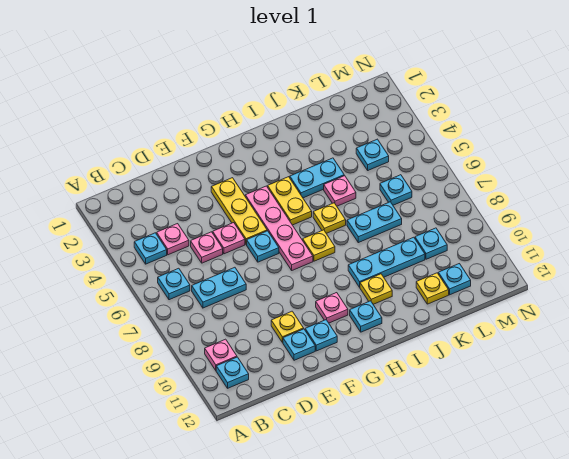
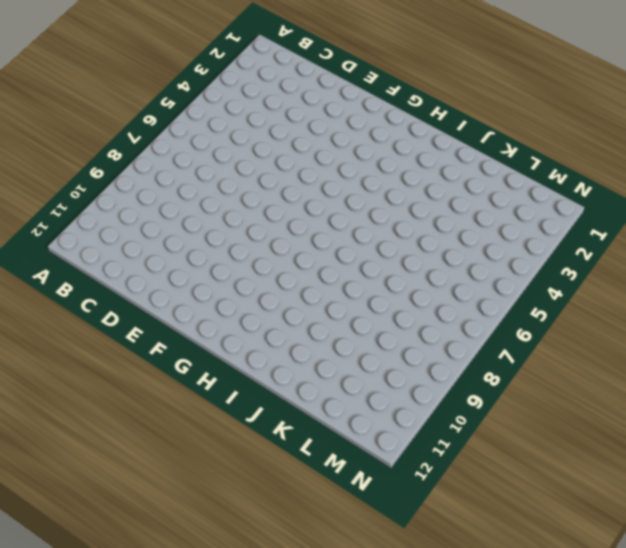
none -> cyan plate B4 level 1
none -> cyan plate B6 level 1
none -> pink plate B10 level 1

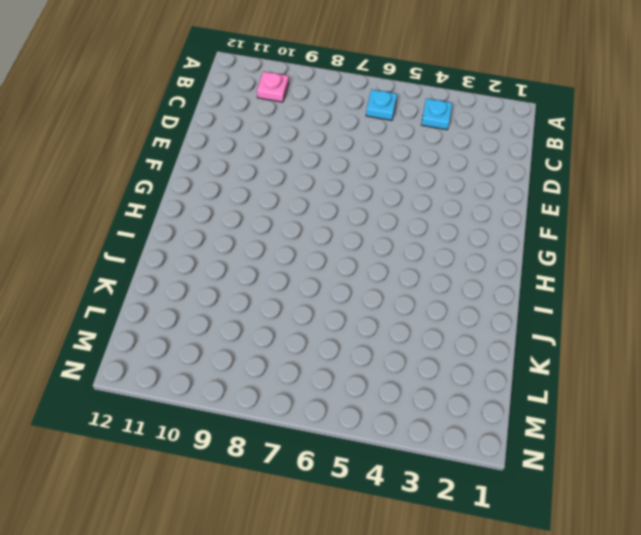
none -> cyan plate B11 level 1
none -> pink plate C4 level 1
none -> cyan plate C7:D7 level 1

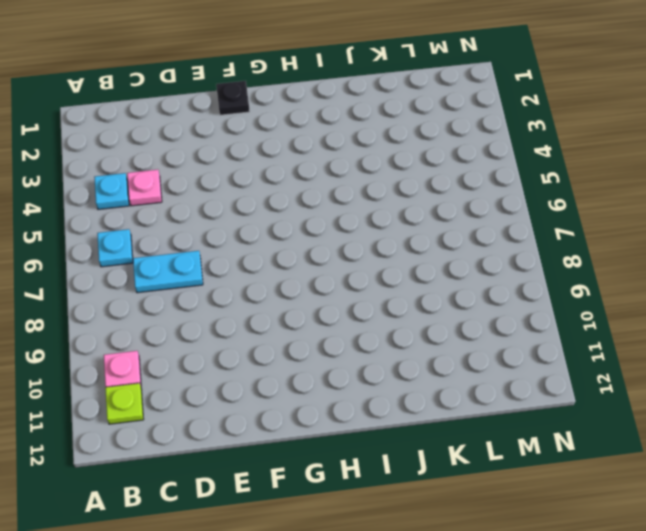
lime plate B11 level 1 -> cyan plate B11 level 1
black plate F1 level 1 -> none
none -> pink plate D5 level 1
none -> pink plate E5 level 1
none -> yellow plate E10 level 1

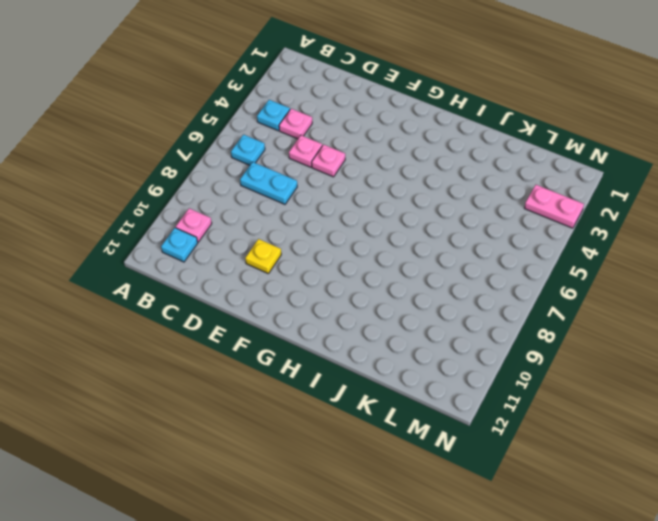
pink plate M3:N3 level 1 -> none
none -> cyan plate E11 level 1
none -> yellow plate F3:F5 level 1
none -> cyan plate F6 level 1

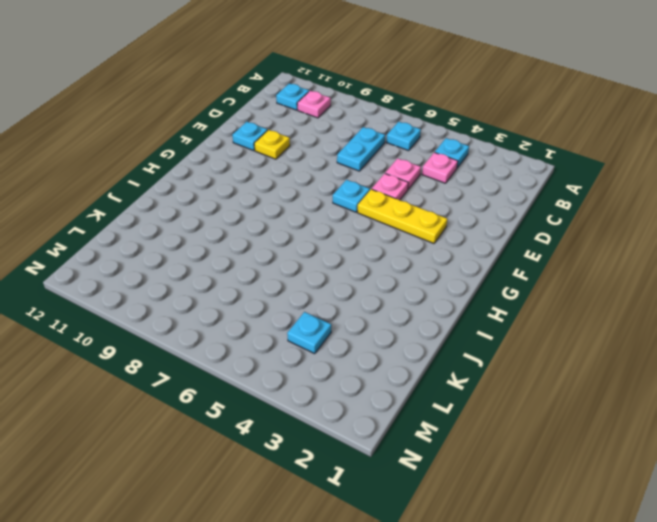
none -> cyan plate F11 level 1
none -> pink plate G4:G7 level 1
none -> pink plate G10 level 1

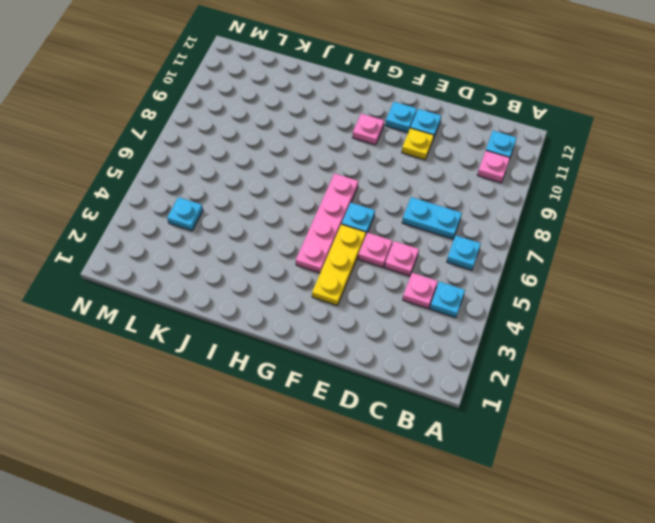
none -> yellow plate H4:H5 level 1
none -> yellow plate H7 level 1
none -> cyan plate H11 level 1

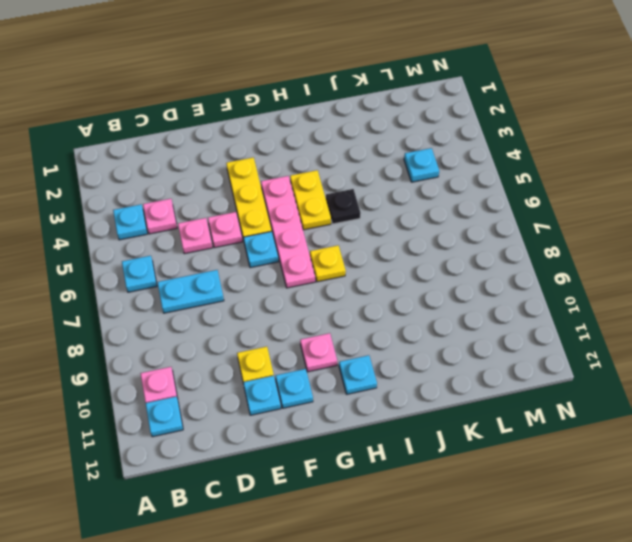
black plate I5 level 1 -> none
none -> cyan plate I4:J4 level 1
none -> yellow plate I6 level 1
none -> cyan plate I9:K9 level 1

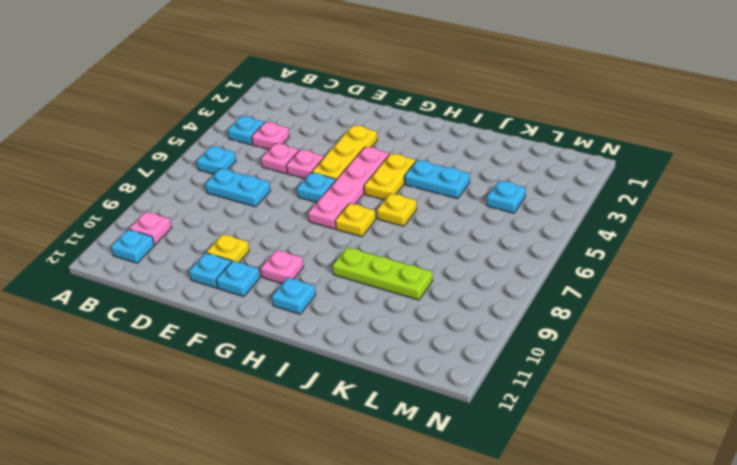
lime plate I9:K9 level 1 -> cyan plate I9:K9 level 1
none -> yellow plate I10 level 1
none -> pink plate J5 level 1
none -> cyan plate J7:K7 level 1

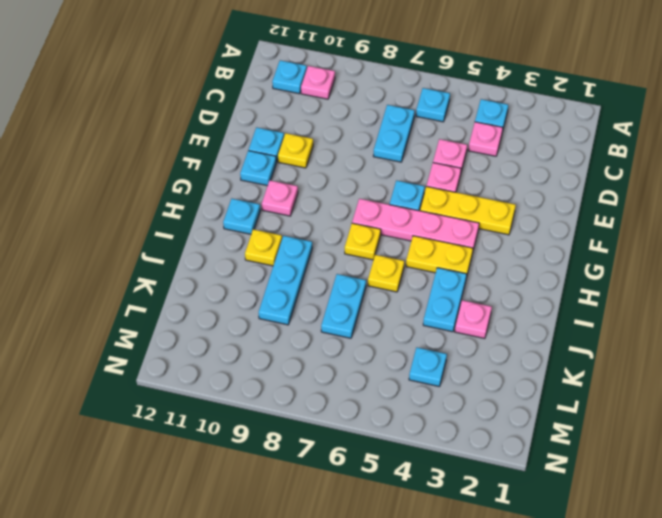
pink plate J3 level 1 -> pink plate J5 level 1
none -> yellow plate K11 level 1
none -> cyan plate L6 level 1
none -> cyan plate L9 level 1

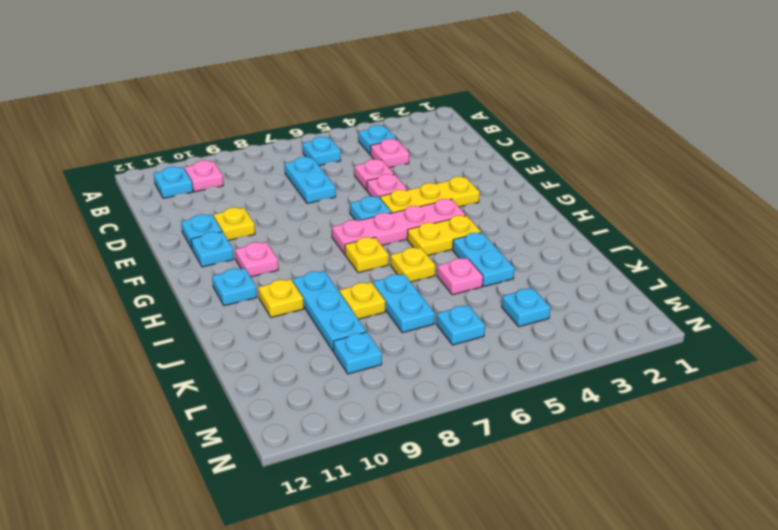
yellow plate J8 level 1 -> yellow plate K11 level 1
none -> cyan plate L11 level 1

